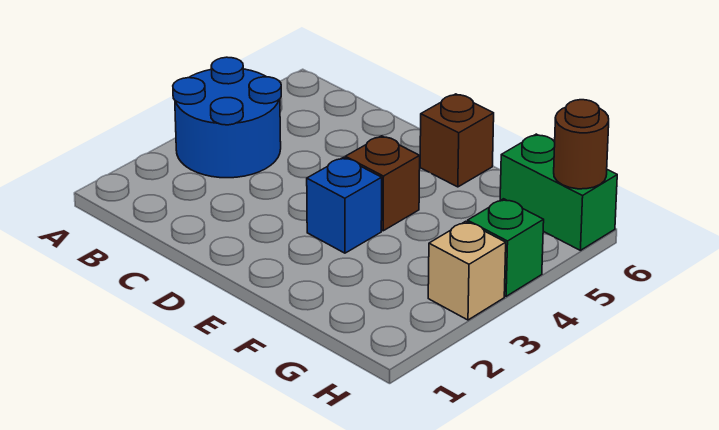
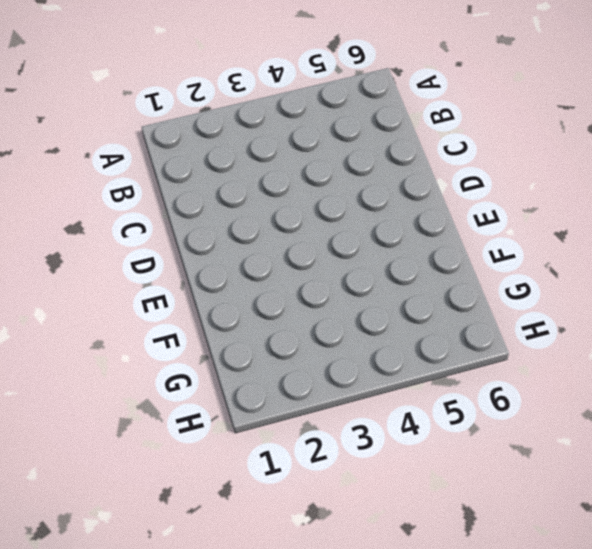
none -> blue round brick A3:B4 level 1
none -> blue brick E3 level 1

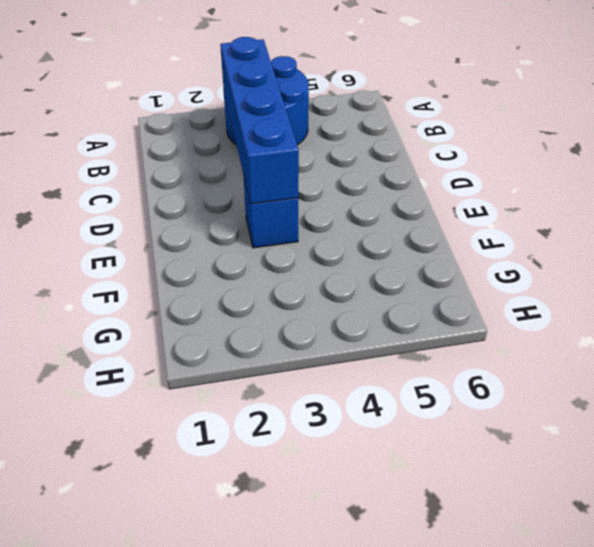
blue brick B3:E3 level 2 -> none
none -> brown brick E4 level 1
none -> brown brick E6 level 1

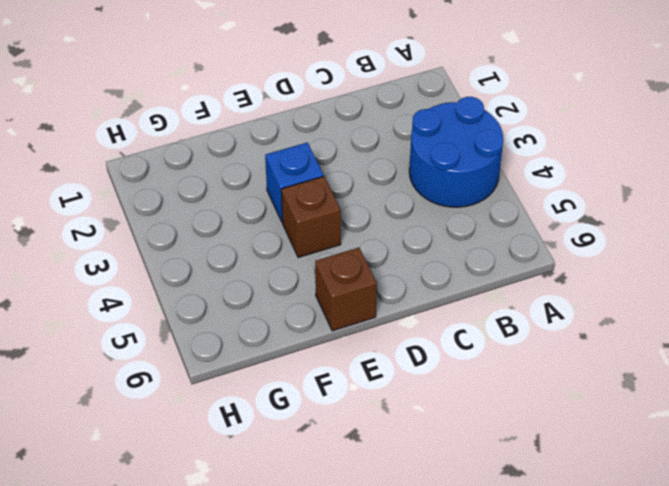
none -> green brick G6:H6 level 1
none -> tan brick H3 level 1

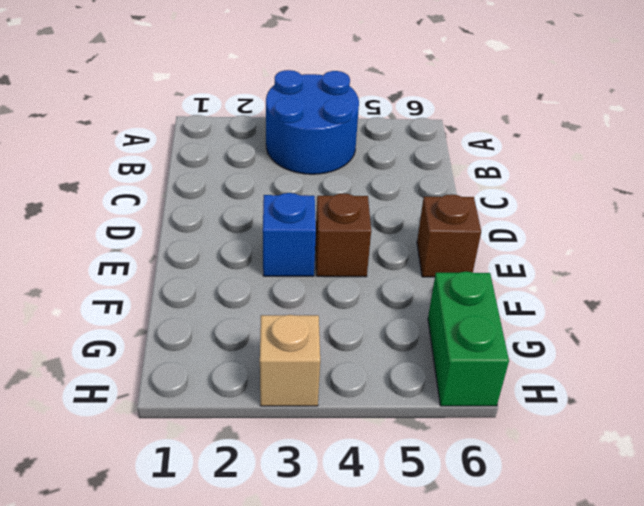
none -> green brick H4 level 1
none -> brown round brick H6 level 2

